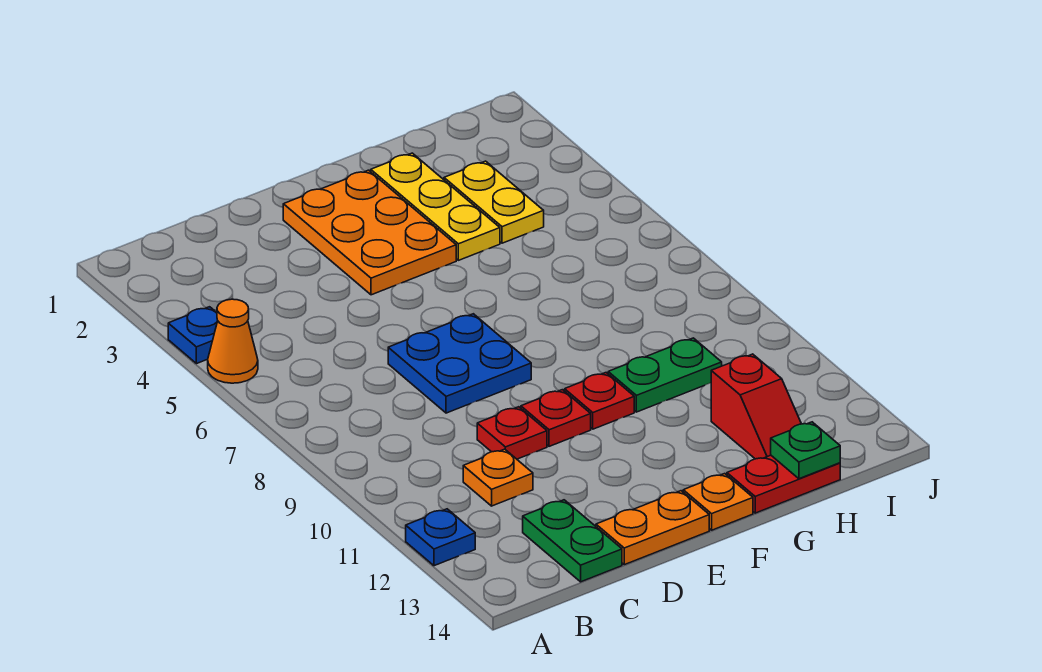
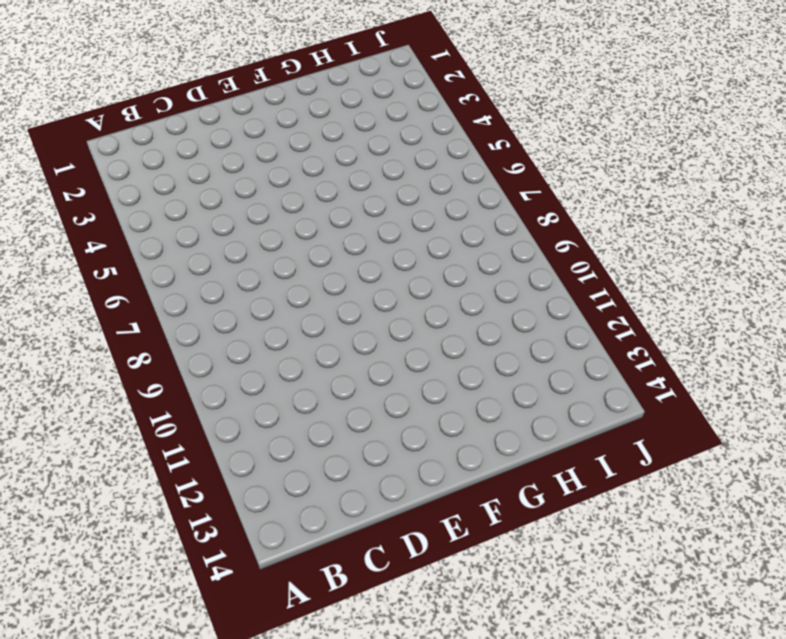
none -> blue plate A4 level 1
none -> orange cone A5 level 1
none -> blue plate A12 level 1

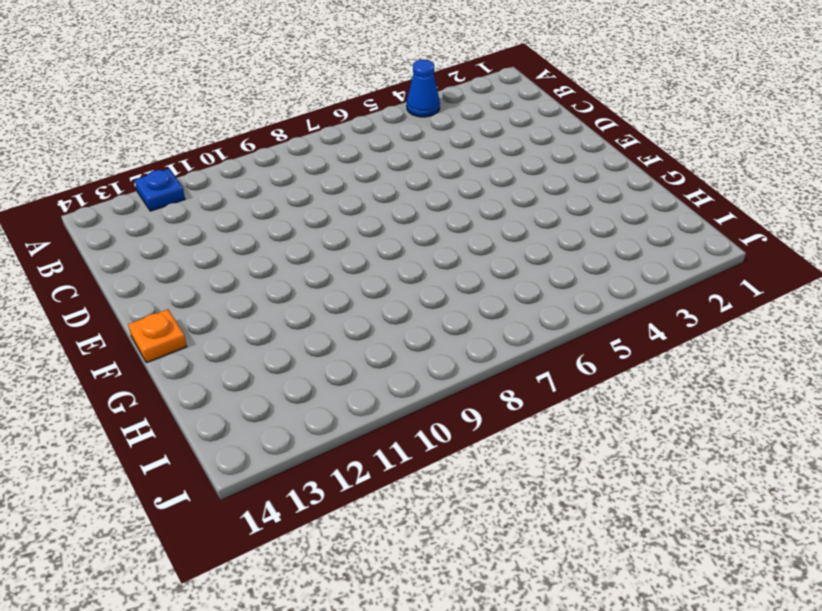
blue cone A4 level 1 -> blue plate A4 level 1
none -> orange cone A5 level 1
none -> orange plate C11 level 1
none -> green plate C13:C14 level 1

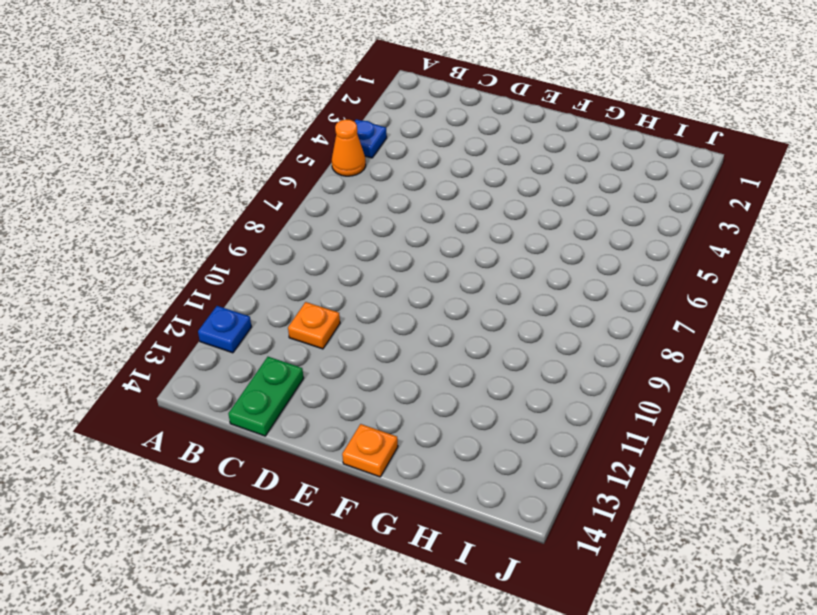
none -> blue plate D7:E8 level 1
none -> red plate D10 level 1
none -> orange plate D14:E14 level 1

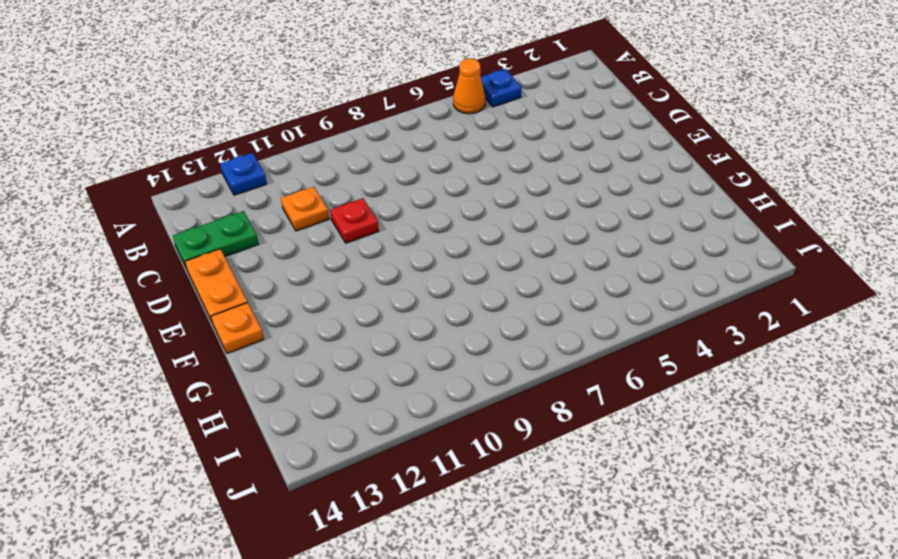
none -> blue plate D7:E8 level 1
none -> orange plate E2:F4 level 1
none -> red plate E10 level 1

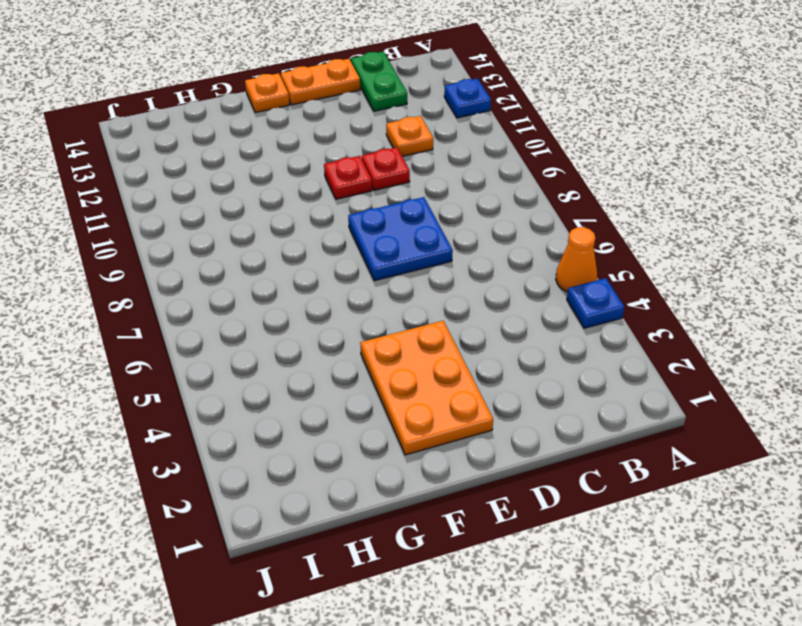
none -> red plate F10 level 1
none -> yellow plate G2:G4 level 1
none -> green plate G10:H10 level 1

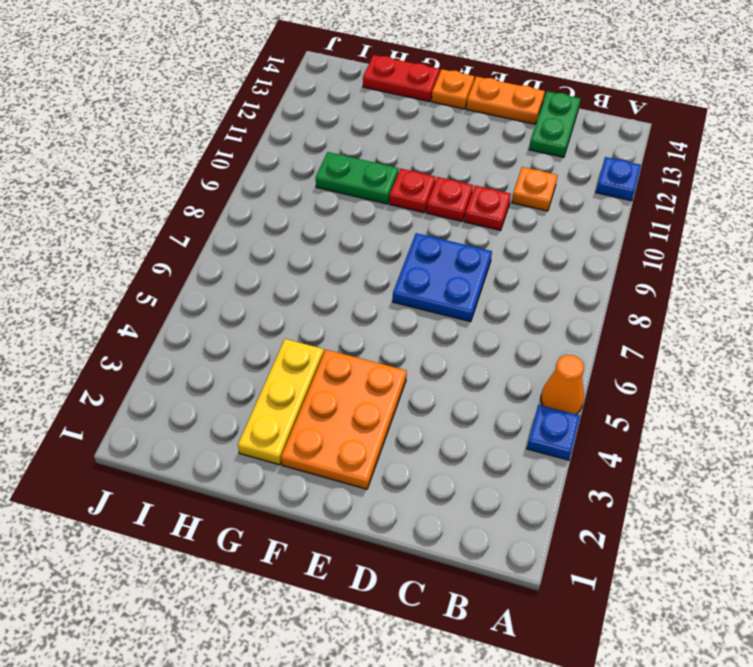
none -> yellow plate H3:H4 level 1
none -> red slope H12:H13 level 1 top 12
none -> green plate H14 level 2

